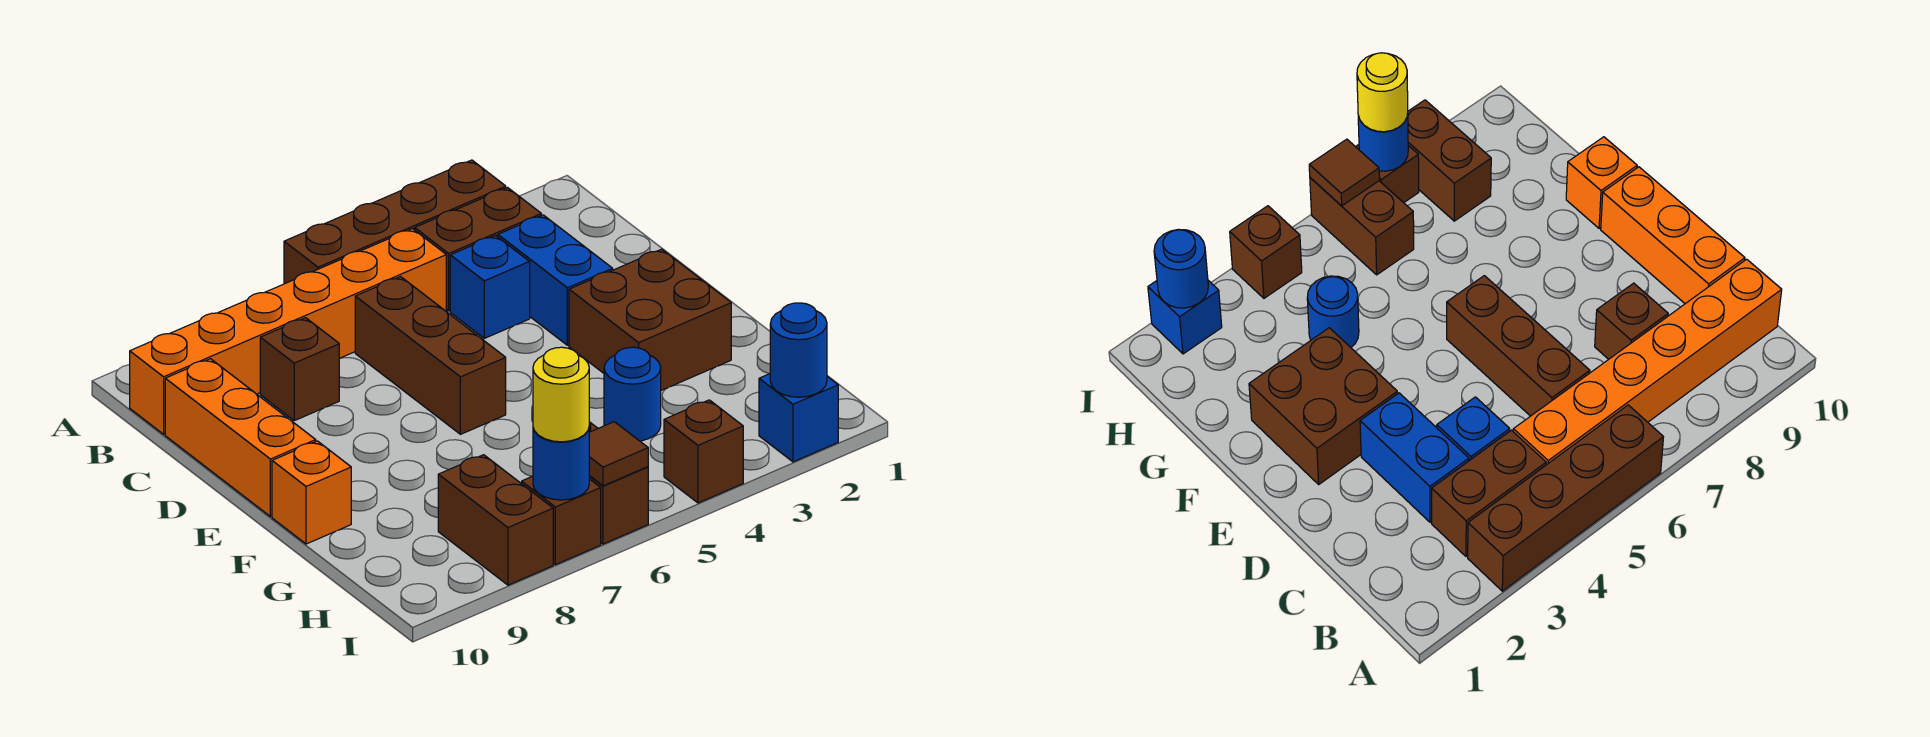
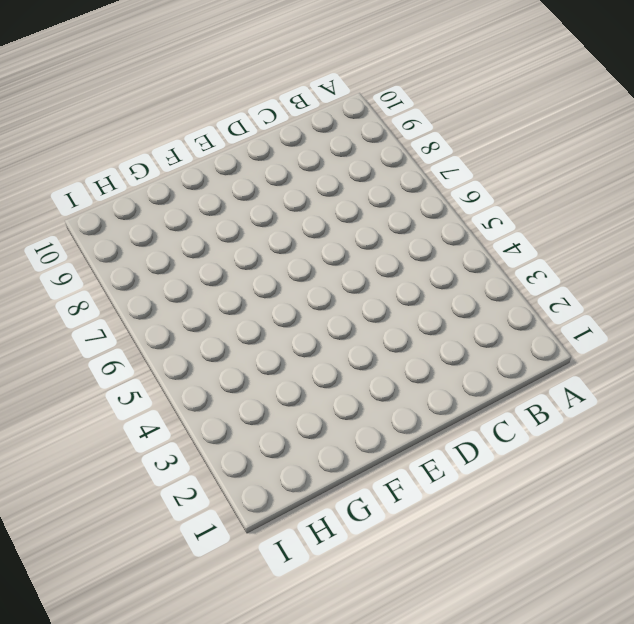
none -> brown brick A3:A6 level 1
none -> brown brick B3:B4 level 1
none -> orange brick B5:B10 level 1

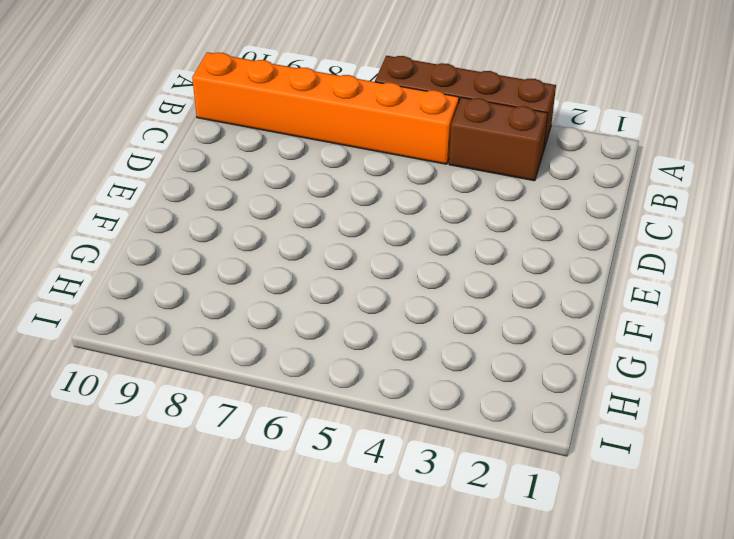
none -> blue brick C3:D3 level 1
none -> blue brick C4 level 1
none -> brown brick C6:E6 level 1

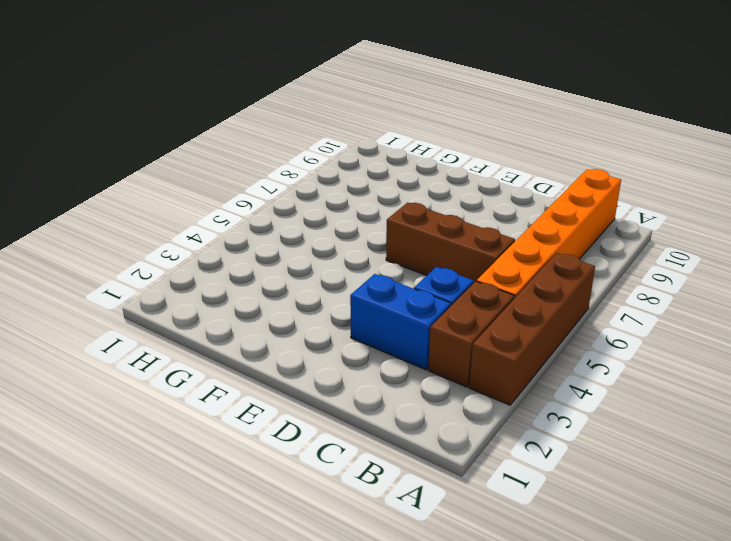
none -> brown brick C8 level 1
none -> orange brick C10:E10 level 1
none -> brown brick E2:F3 level 1

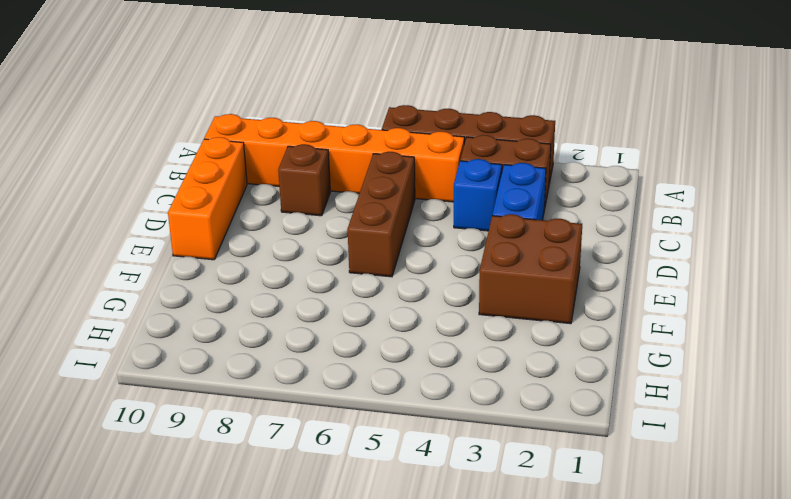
none -> orange brick F10 level 1
none -> blue round brick G4 level 1
none -> brown brick H6:I6 level 1

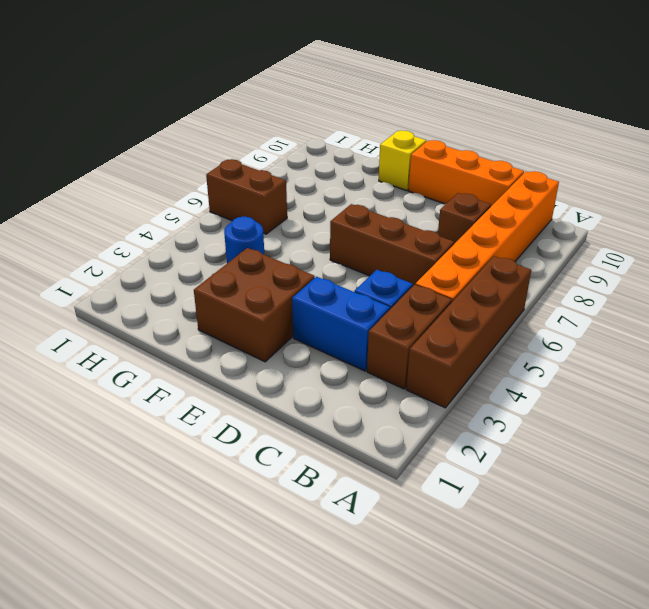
yellow brick F10 level 1 -> orange brick F10 level 1
none -> brown brick H8:I8 level 1
none -> blue brick I2 level 1
none -> brown brick I4 level 1

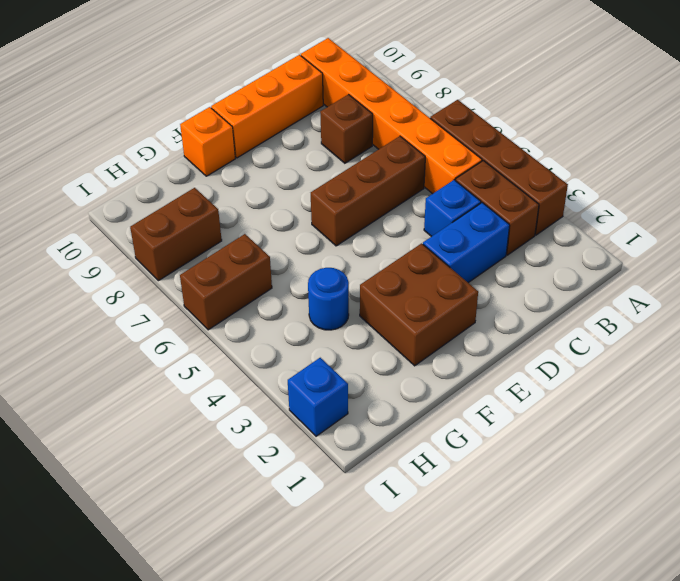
none -> brown brick I4 level 1
none -> brown brick I7 level 1
none -> blue round brick I2 level 2

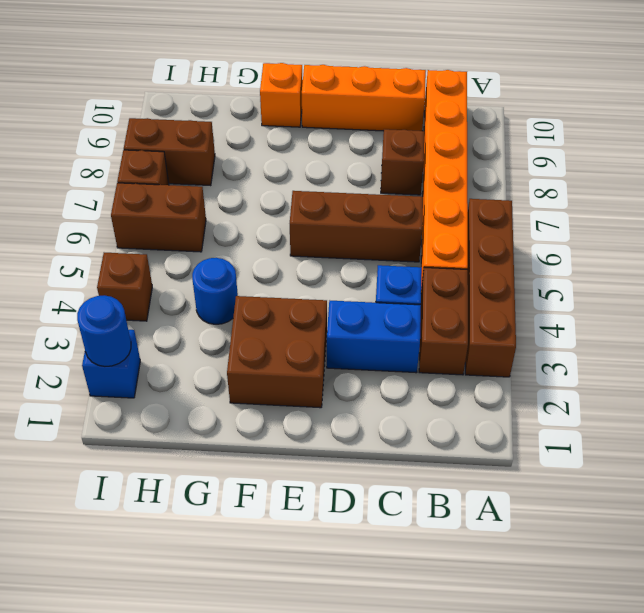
none -> brown tile I6 level 2
none -> blue round brick I7 level 2
none -> yellow round brick I7 level 3

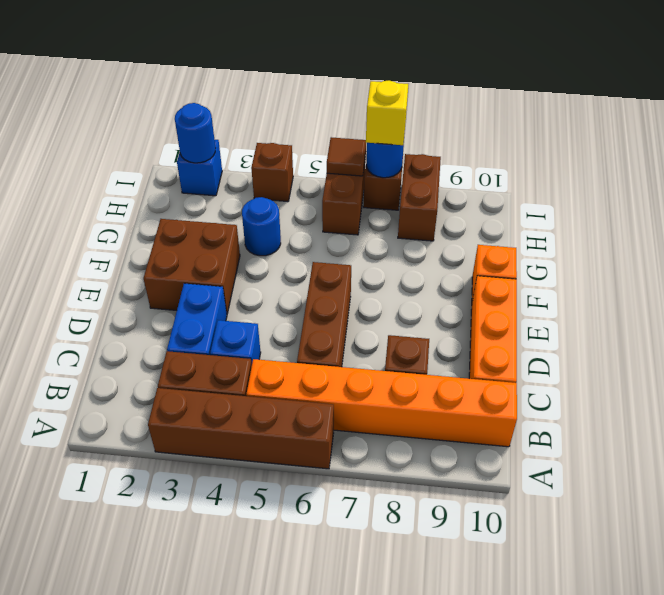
yellow brick I7 level 3 -> yellow round brick I7 level 3

